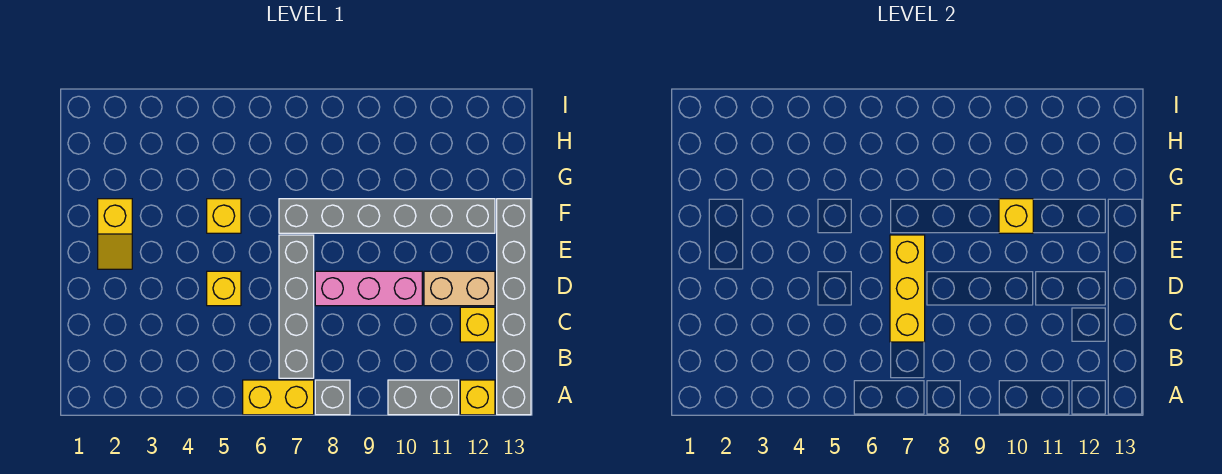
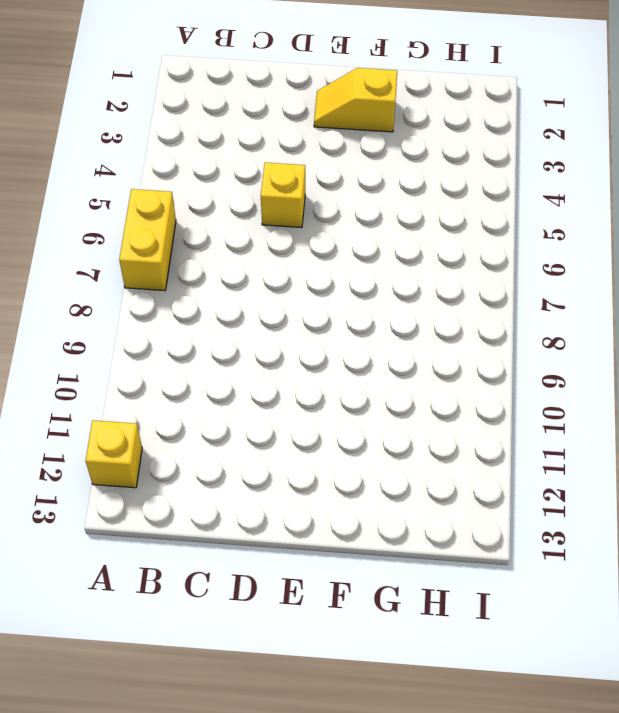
none -> grey brick A8 level 1
none -> grey brick A10:A11 level 1
none -> grey brick A13:F13 level 1

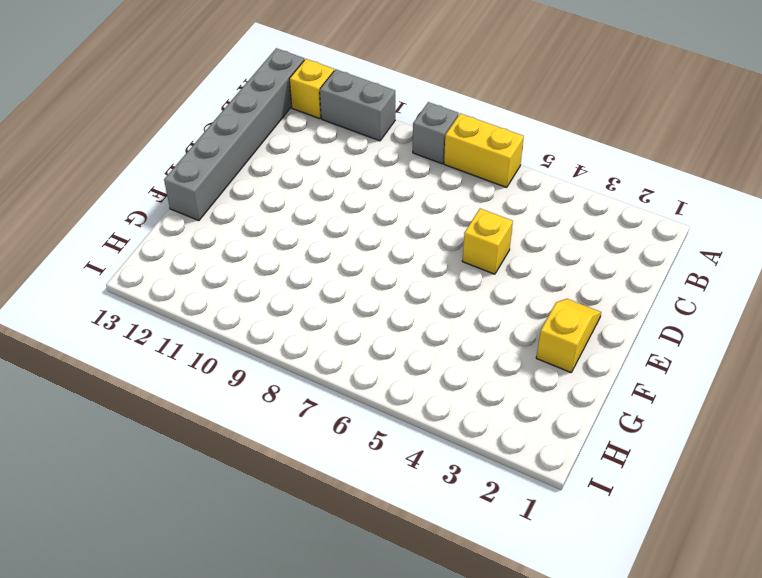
none -> grey brick B7:E7 level 1
none -> yellow brick C12 level 1
none -> pink brick D8:D10 level 1

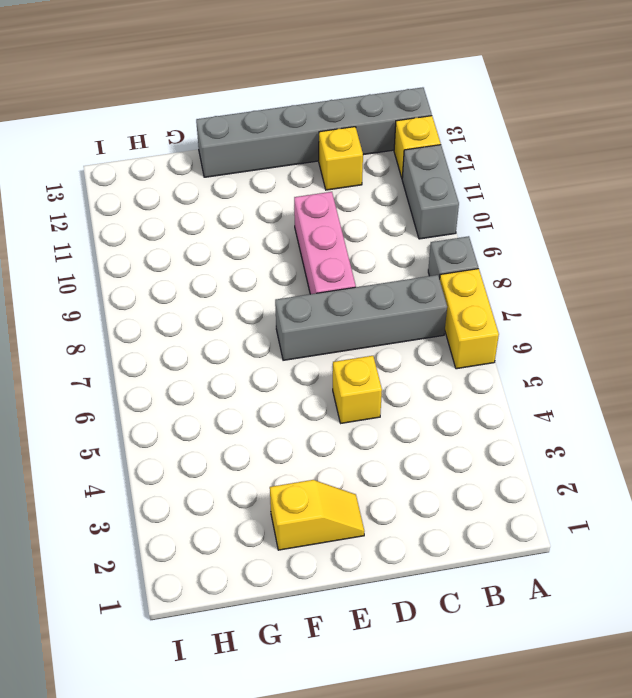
none -> tan brick D11:D12 level 1
none -> yellow brick F5 level 1
none -> grey brick F7:F12 level 1

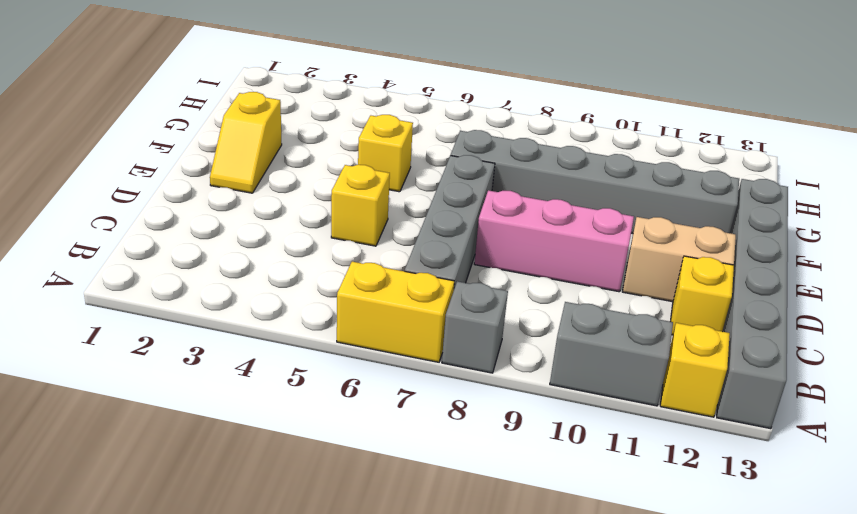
none -> yellow brick C7:E7 level 2
none -> yellow brick F10 level 2

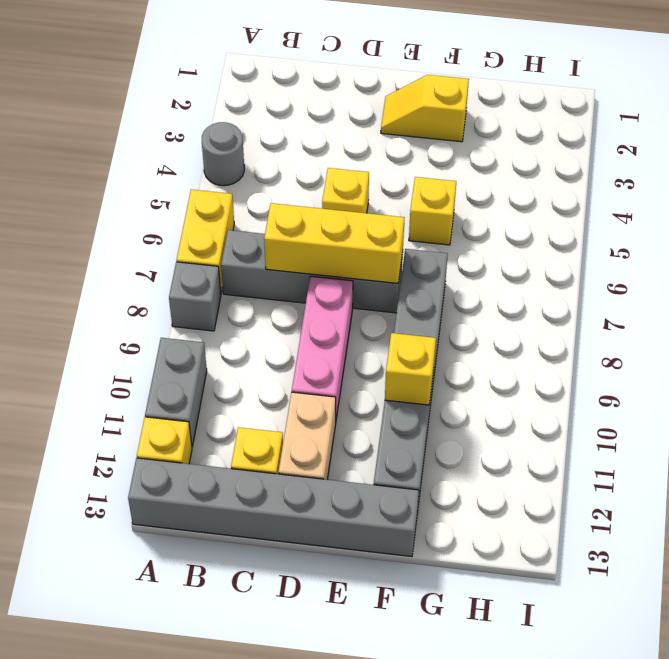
grey round brick A4 level 1 -> none

